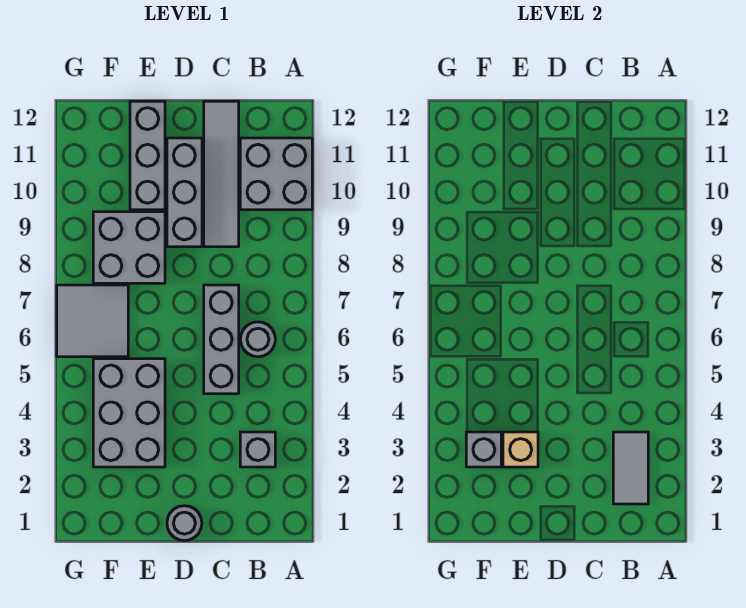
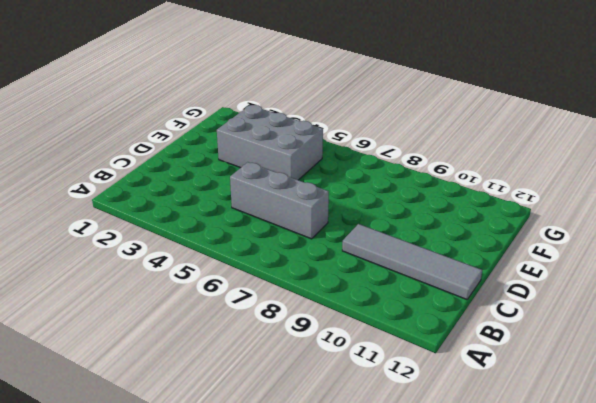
none -> grey brick A10:B11 level 1
none -> grey brick B3 level 1
none -> grey round brick B6 level 1

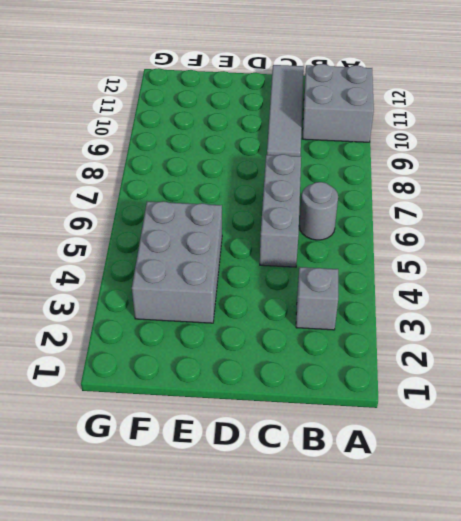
none -> grey round brick D1 level 1
none -> grey brick D9:D11 level 1
none -> grey brick E8:F9 level 1

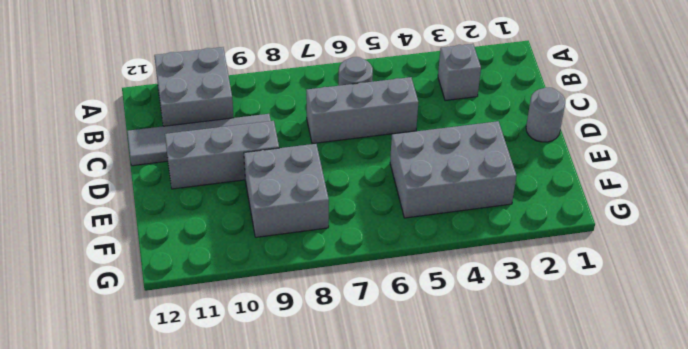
none -> grey brick E10:E12 level 1
none -> grey tile F6:G7 level 1
none -> grey tile B2:B3 level 2

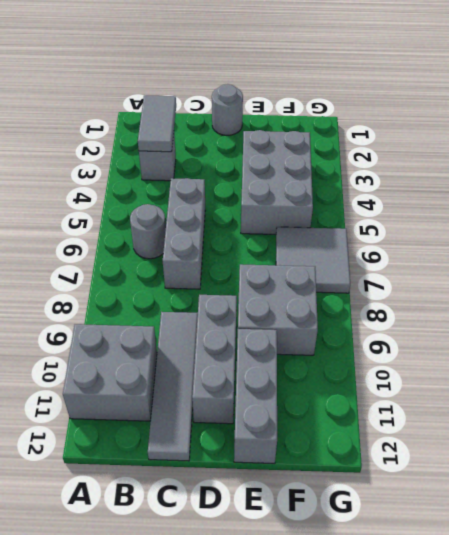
none -> tan brick E3 level 2
none -> grey brick F3 level 2

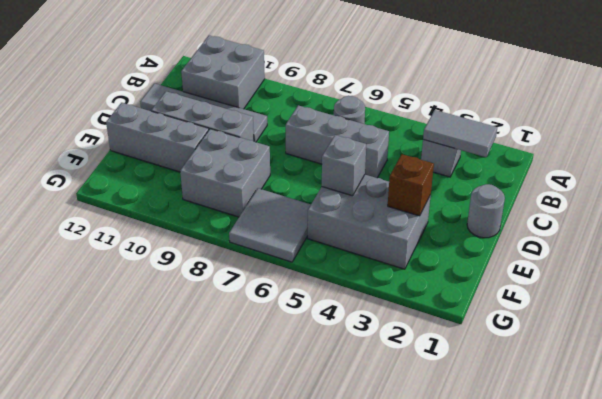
brown brick E3 level 2 -> tan brick E3 level 2
grey brick E5 level 2 -> grey brick F3 level 2

